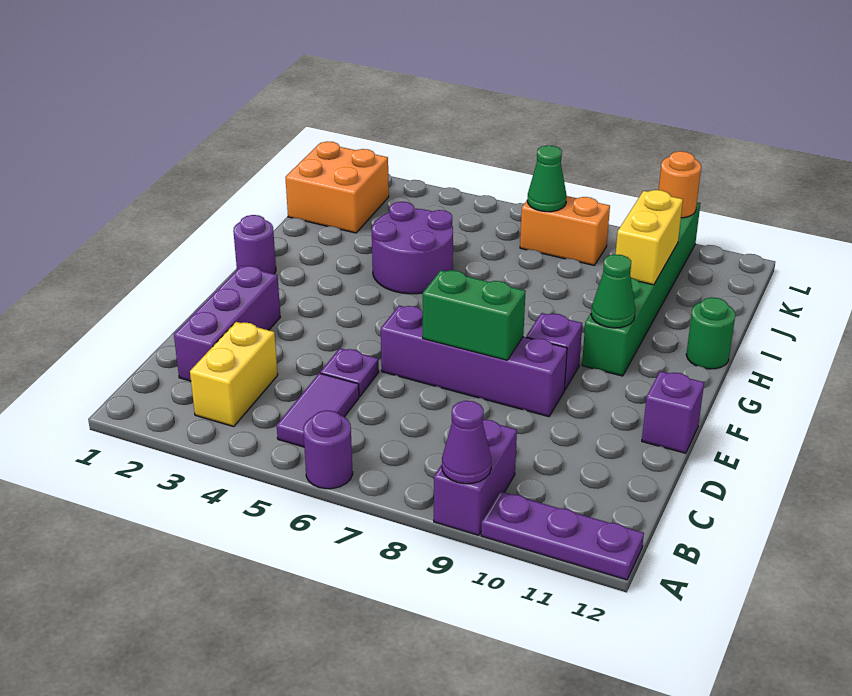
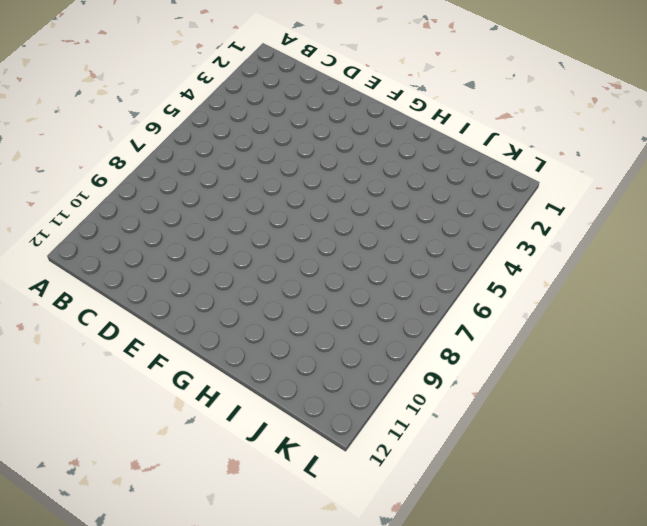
none -> purple round brick A6 level 1
none -> purple brick A9:B9 level 1
none -> purple plate A10:A12 level 1

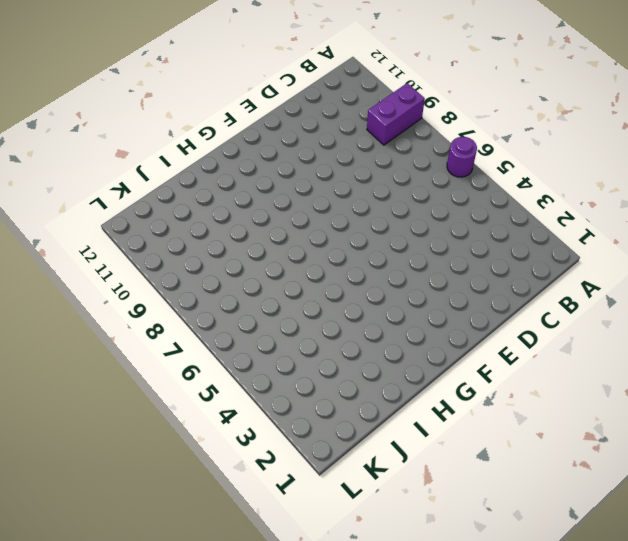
none -> purple plate A10:A12 level 1
none -> yellow brick B3:C3 level 1
none -> purple tile B5:C5 level 1

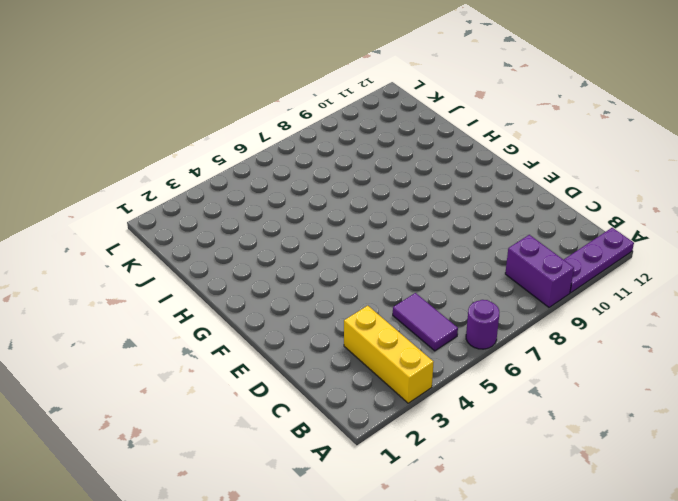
yellow brick A3:C3 level 1 -> yellow brick B3:C3 level 1
none -> purple brick C2:E2 level 1
none -> purple plate D5 level 1
none -> purple brick E6:E9 level 1

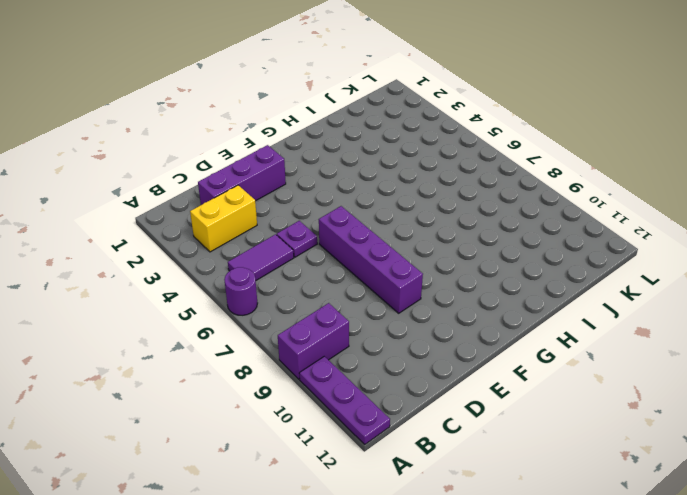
none -> purple brick E12 level 1
none -> purple brick F9 level 1
none -> purple round brick G1 level 1

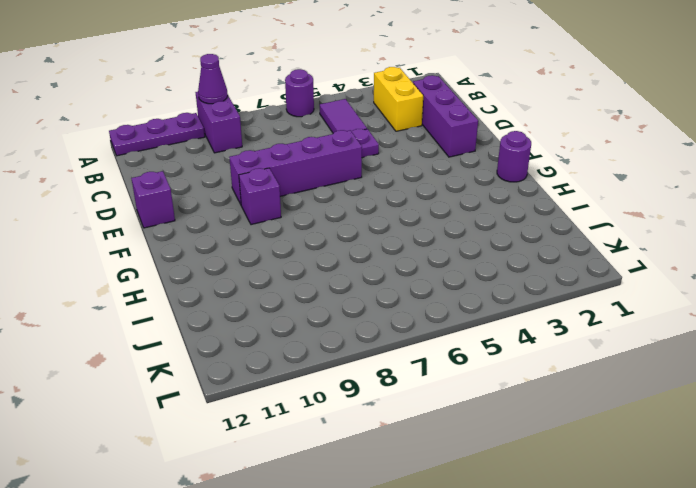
none -> green brick G10:L10 level 1
none -> purple round brick H4:I5 level 1
none -> green round brick H12 level 1

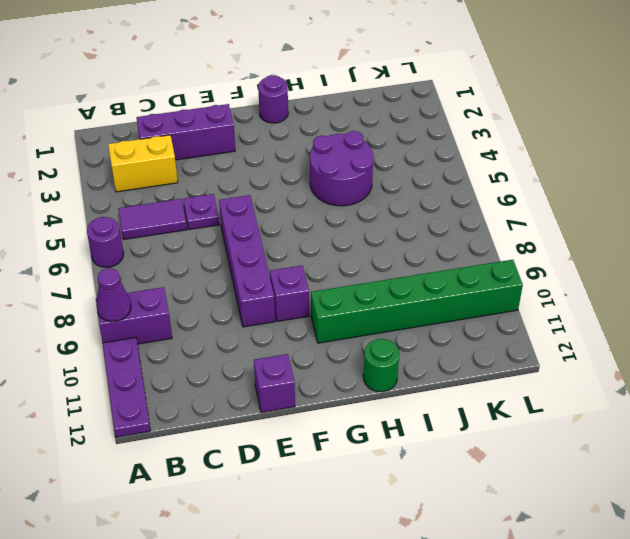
none -> orange brick J1:K2 level 1
none -> orange brick K7:K8 level 1
none -> green brick E7:E8 level 2

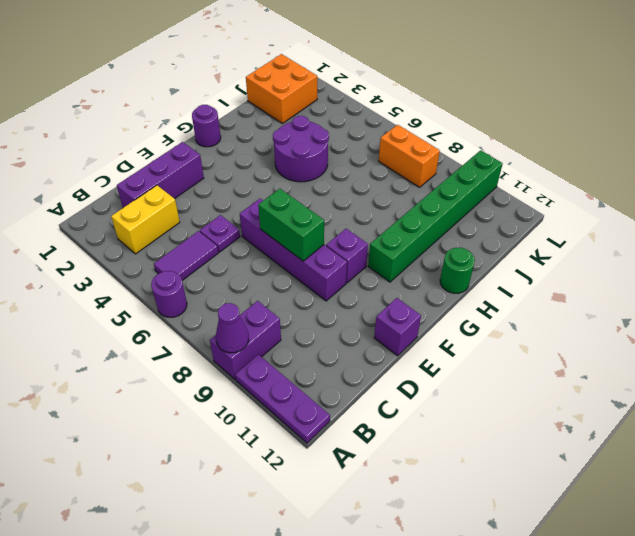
none -> green cone G10 level 2
none -> yellow brick I10:J10 level 2
none -> green cone K7 level 2

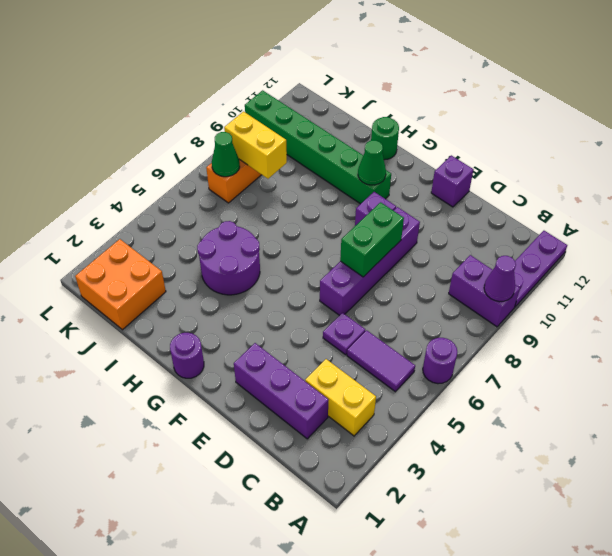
yellow brick J8:K8 level 2 -> yellow brick I10:J10 level 2
none -> orange round brick L10 level 2

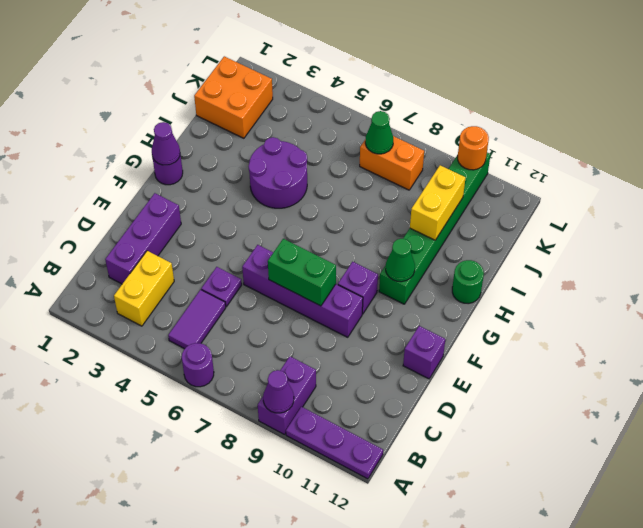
purple cone G1 level 2 -> none

